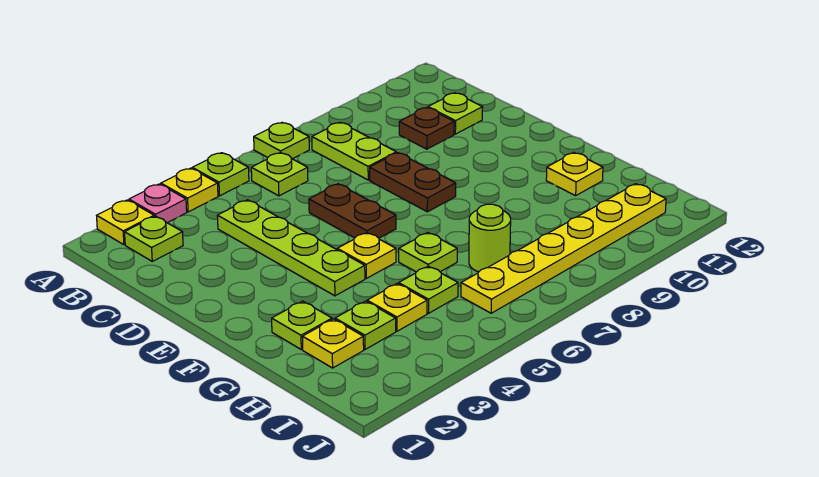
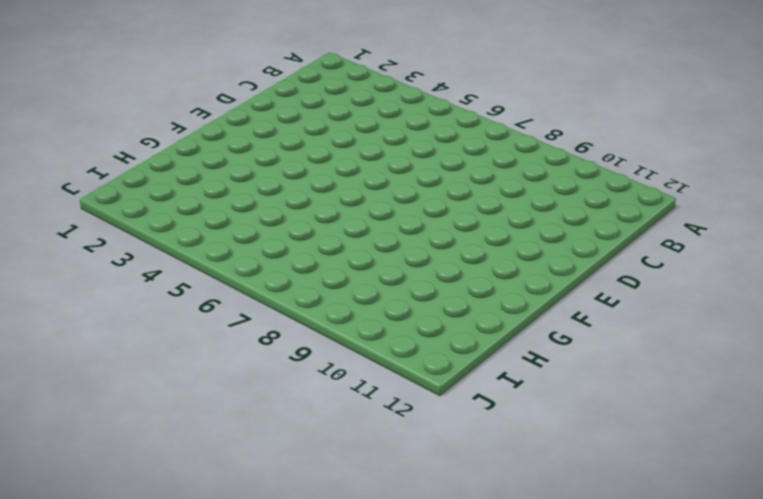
none -> yellow plate A2 level 1
none -> pink plate A3 level 1
none -> yellow plate A4 level 1

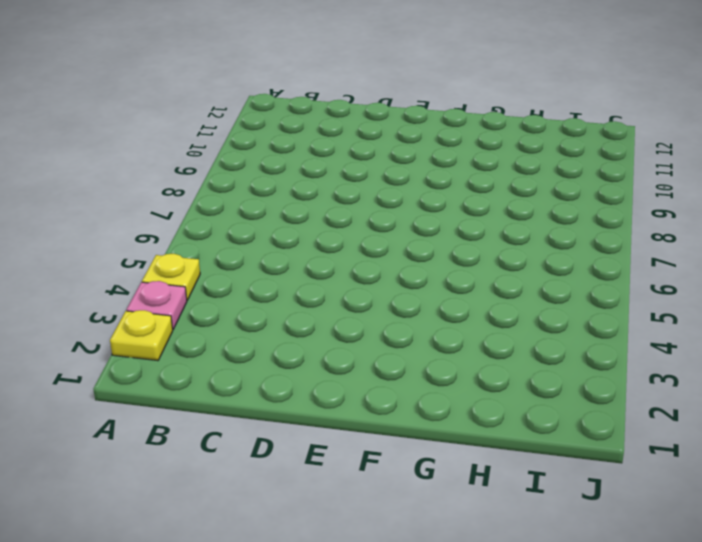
none -> lime plate A5 level 1
none -> lime plate A7 level 1
none -> lime plate B2 level 1

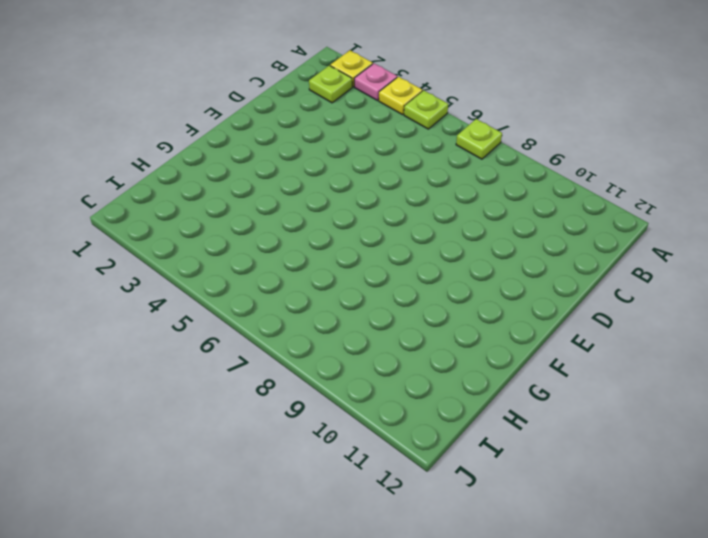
none -> lime plate B6 level 1
none -> lime plate B8:C8 level 1
none -> lime plate C4:F4 level 1

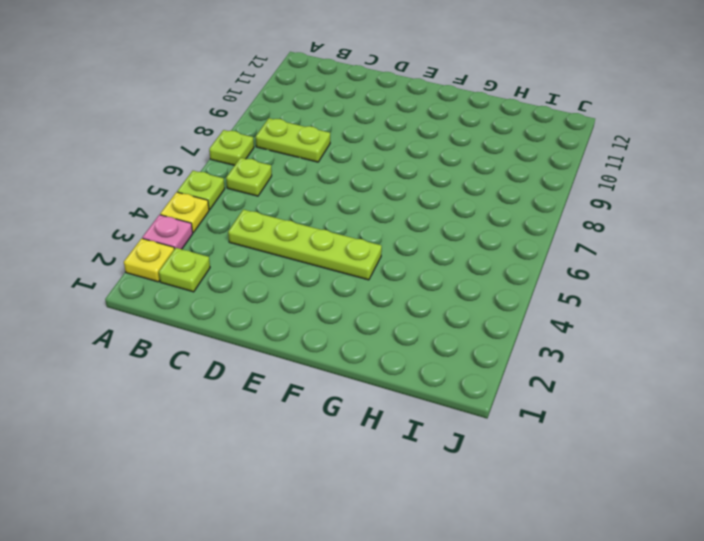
none -> brown plate C10 level 1
none -> lime plate C11 level 1
none -> brown plate D6:E6 level 1

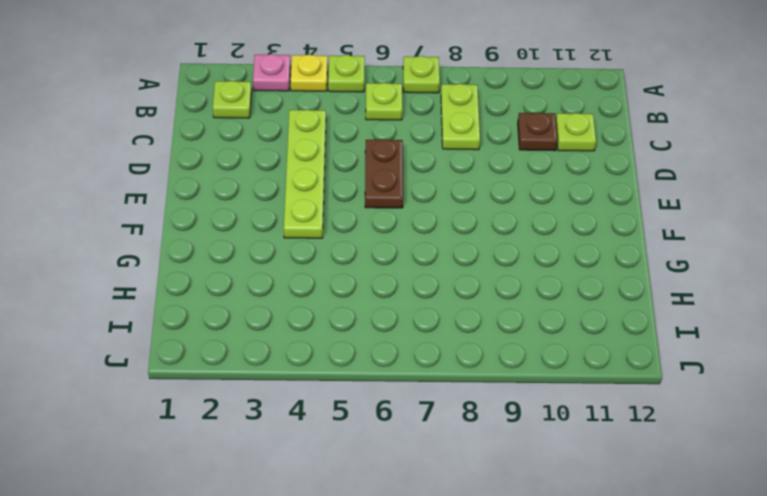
none -> yellow plate A2 level 1
none -> brown plate D8:E8 level 1
none -> yellow plate F5 level 1

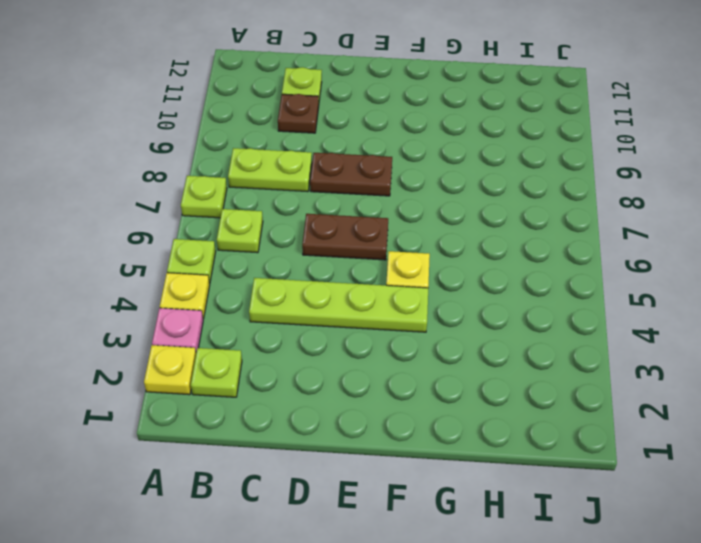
none -> lime plate G2 level 1
none -> lime plate G6 level 1
none -> yellow plate G11 level 1

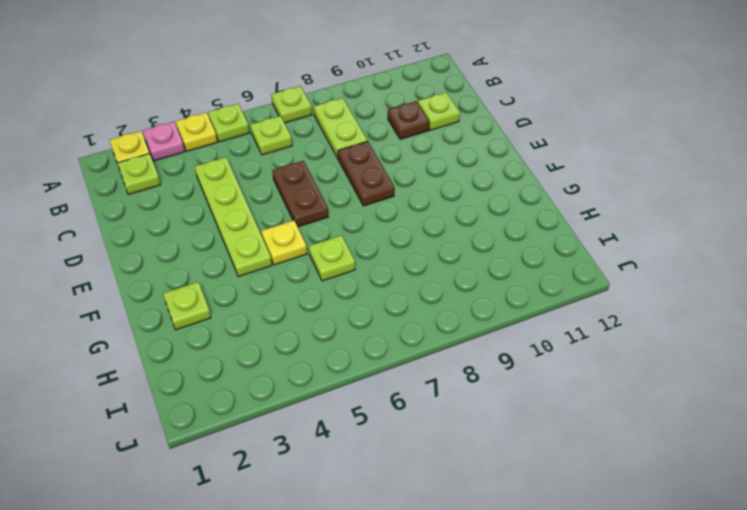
none -> yellow plate G11 level 1
none -> yellow plate H2 level 1
none -> lime plate H3 level 1

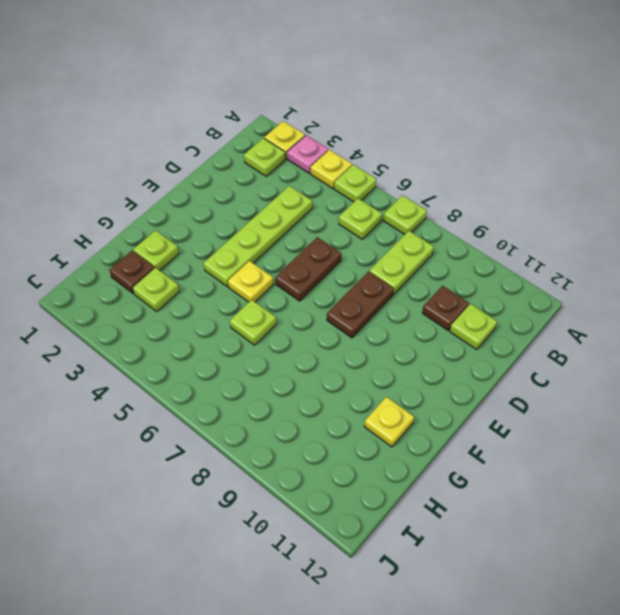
brown plate H2 level 1 -> yellow plate H2 level 1
none -> yellow plate H4 level 1
none -> lime plate H5 level 1
none -> lime round brick H7 level 1

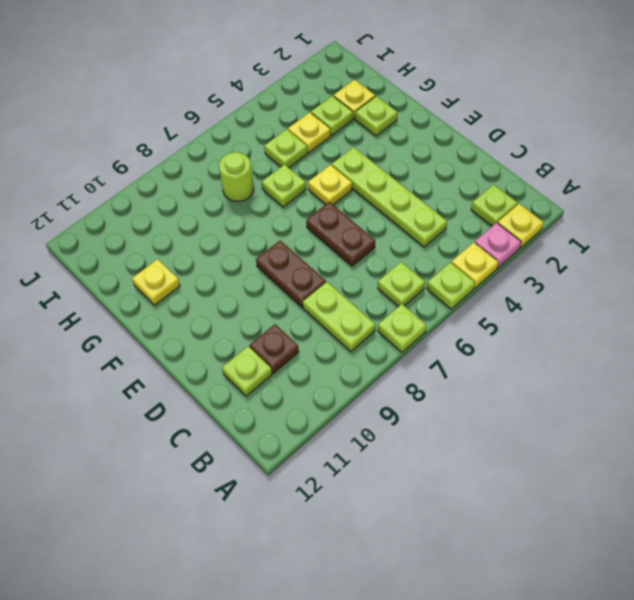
none -> yellow plate I6:I11 level 1

